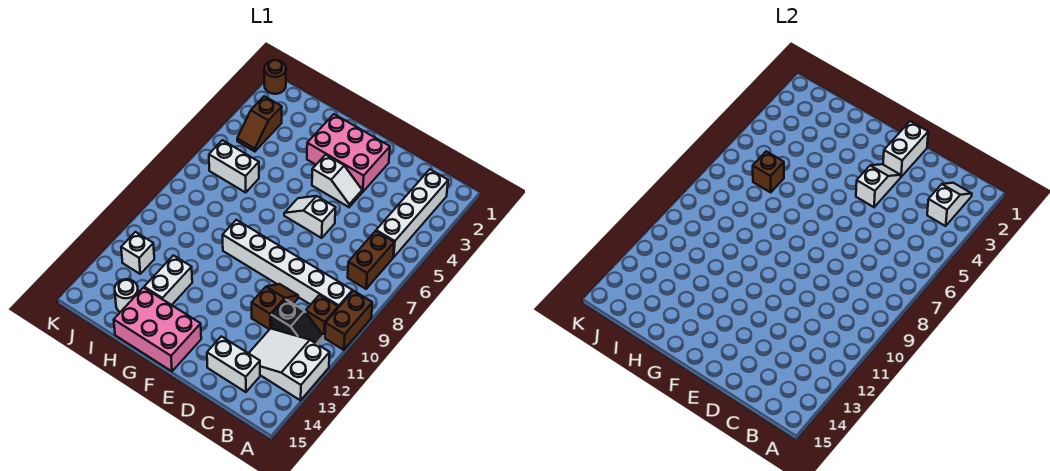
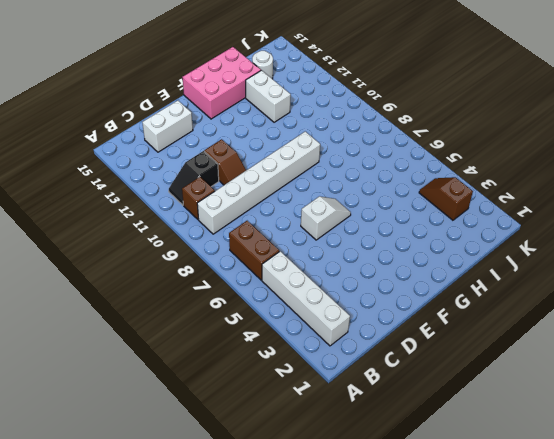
none -> brown brick A9:A10 level 1
none -> white slope A12:C13 level 1 top A
none -> pink brick E2:G3 level 1

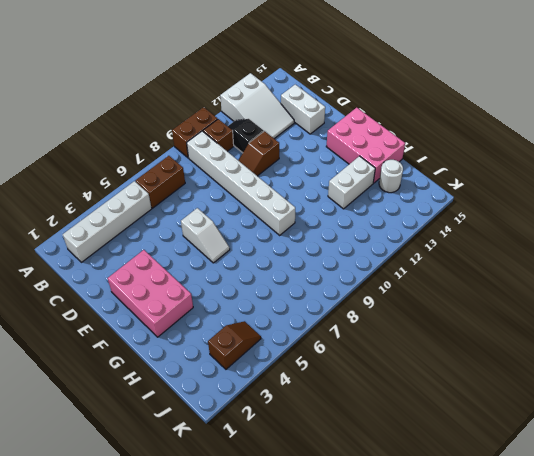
none -> white slope E4:F4 level 1 top F
none -> white brick I6:J6 level 1
none -> white brick J12 level 1

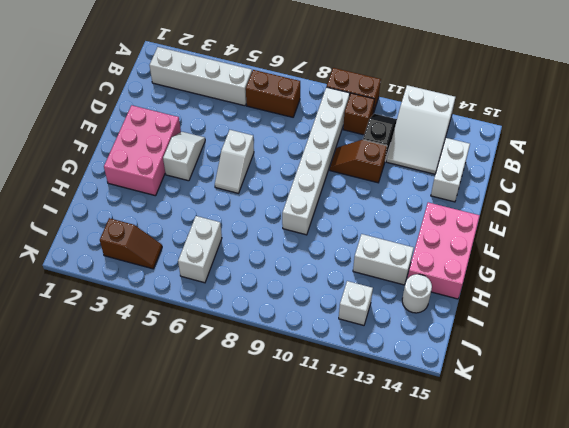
none -> brown round brick K1 level 1
none -> white slope B2:B3 level 2 top 3
none -> white brick E1:E2 level 2

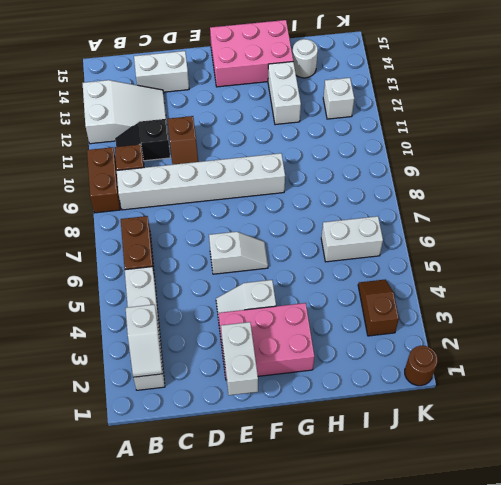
none -> white slope E3:E4 level 2 top 4
none -> brown brick I6 level 2

